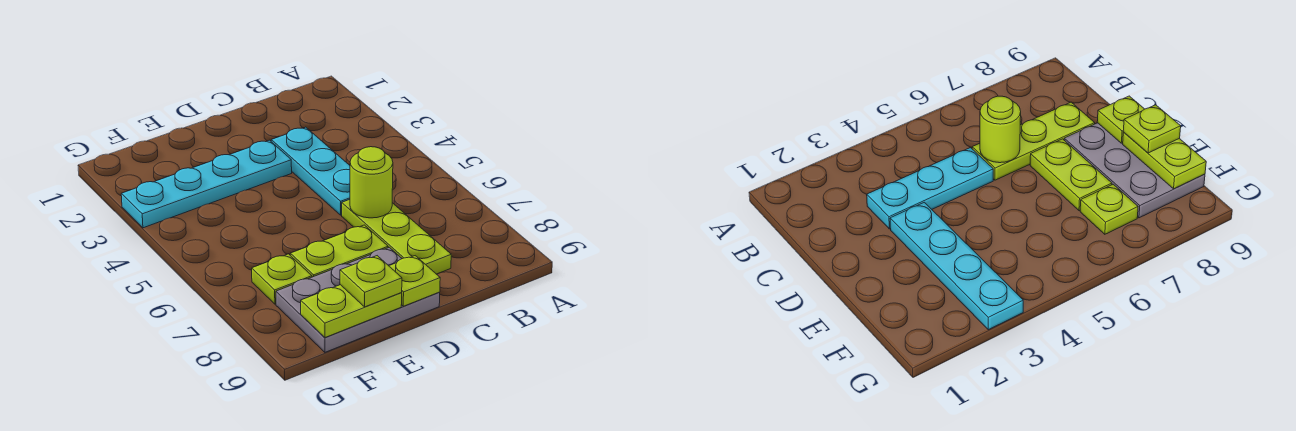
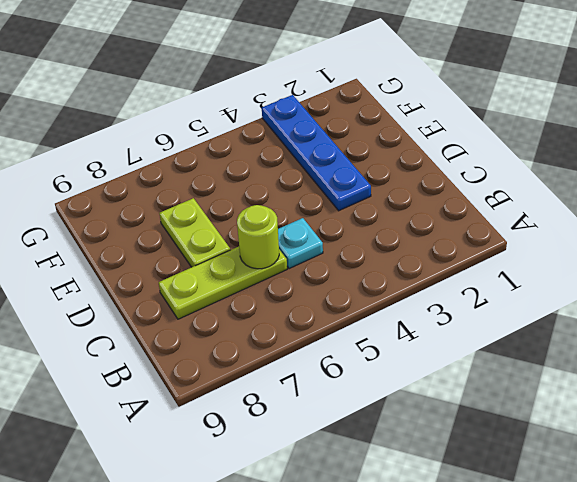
cyan plate C5 level 1 -> cyan plate C3:C5 level 1
blue plate D3:G3 level 1 -> cyan plate D3:G3 level 1
none -> grey plate D8:F9 level 1
none -> lime plate F7 level 1

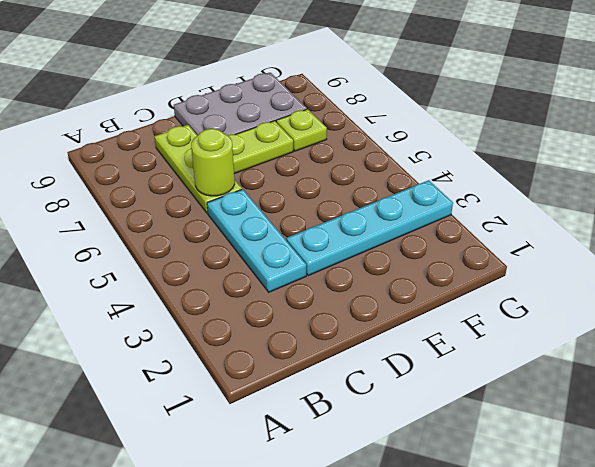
none -> lime plate D9 level 2
none -> lime plate E9:F9 level 2

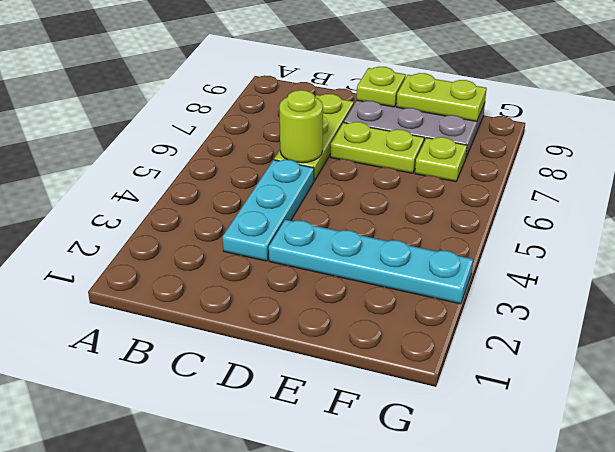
none -> lime plate E9 level 3

